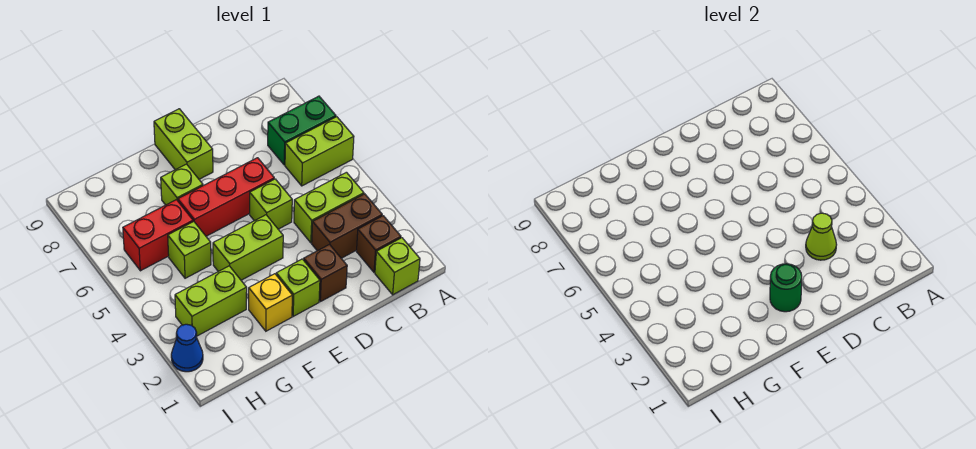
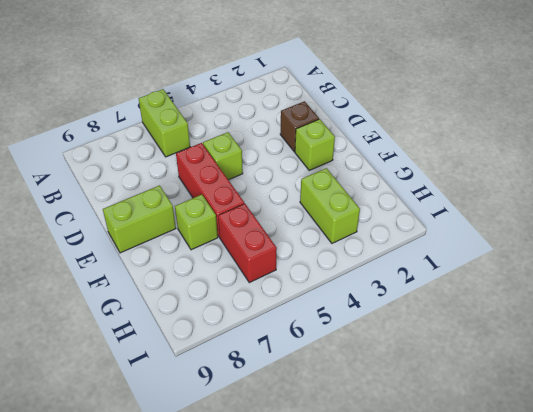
none -> green brick A7:B7 level 1
none -> lime brick B1 level 1
none -> brown brick B2 level 1

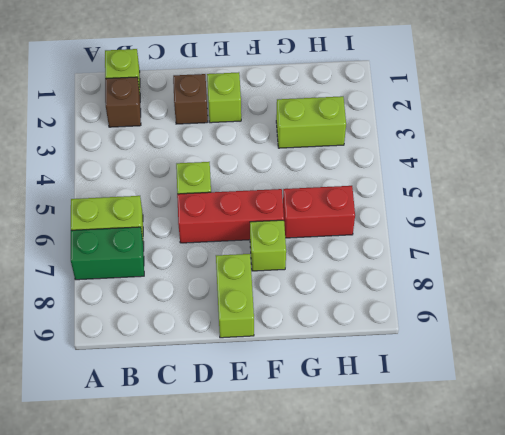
none -> brown brick B3:C3 level 1
none -> lime brick B4:C4 level 1
none -> lime brick E4:F4 level 1

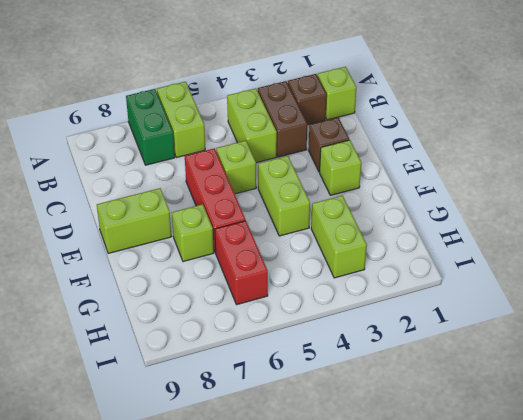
none -> yellow brick F2 level 1
none -> lime brick G5 level 1
none -> blue cone I2 level 1

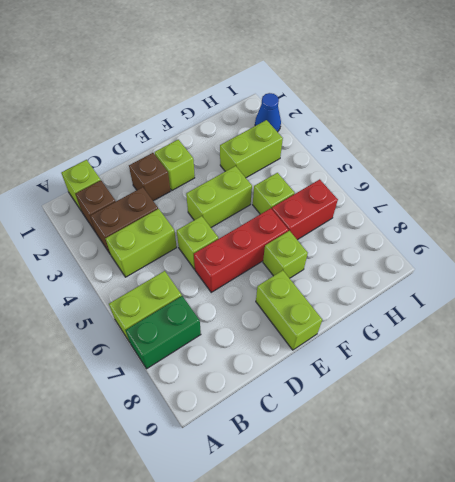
none -> yellow brick F2 level 1
none -> lime cone C3 level 2
none -> green round brick E2 level 2

